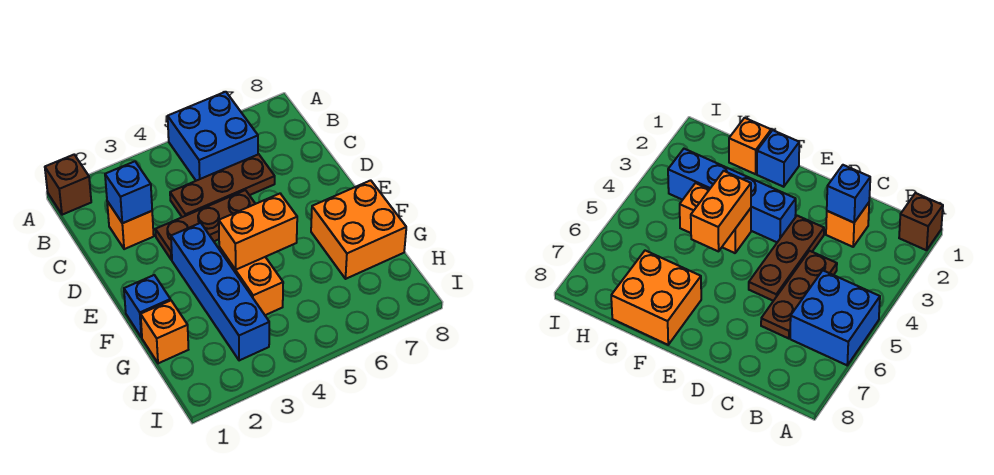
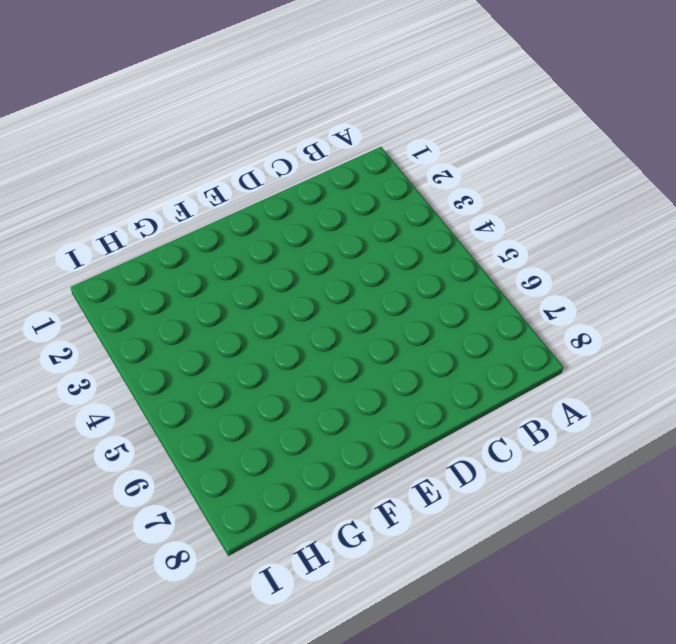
none -> brown brick A1 level 1
none -> blue brick A5:B6 level 1
none -> orange brick C2 level 1

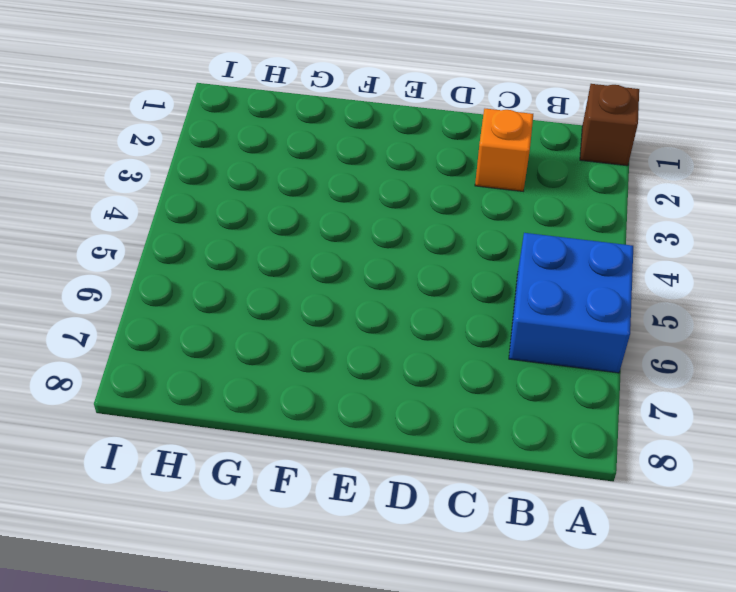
none -> brown plate C4:C6 level 1
none -> brown plate D3:D5 level 1
none -> blue brick E3:H3 level 1

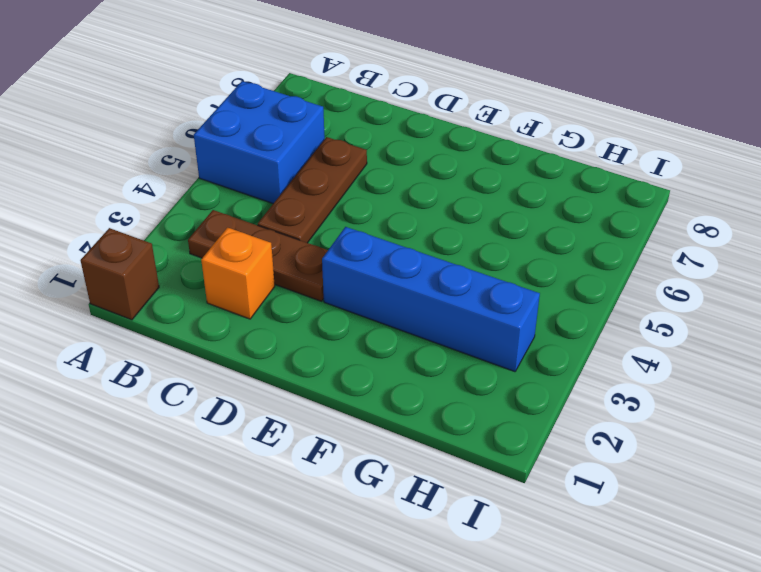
brown plate B3:D3 level 1 -> brown plate D3:D5 level 1
none -> blue brick F1 level 1
none -> orange brick F4:G4 level 1
none -> orange brick F7:G8 level 1

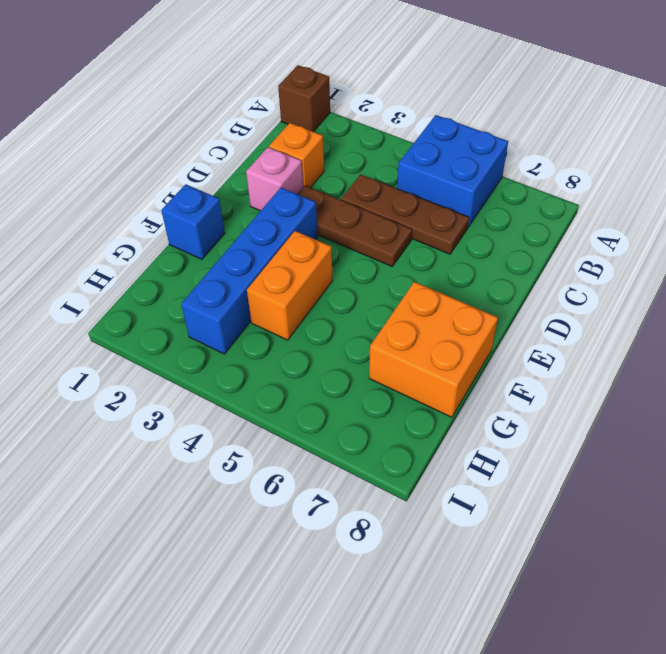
pink brick D2 level 1 -> none
none -> orange brick G1 level 1
none -> blue brick C2 level 2
none -> orange brick F4:F5 level 2

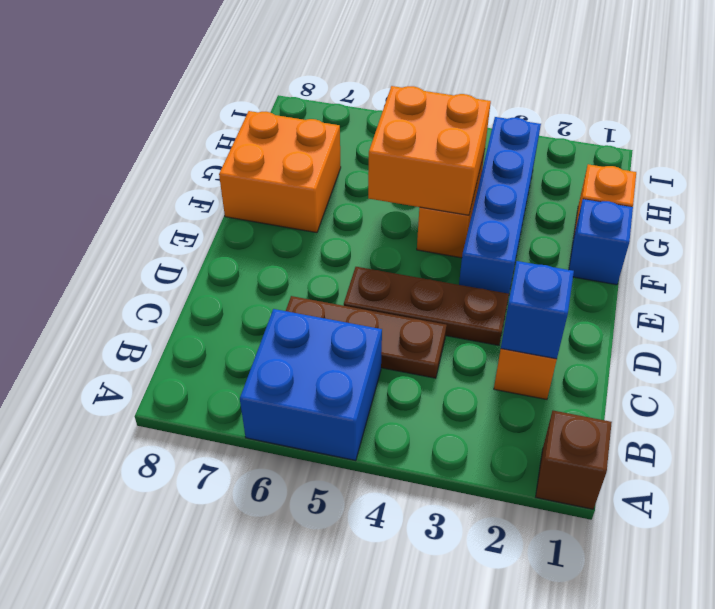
orange brick F4:G5 level 2 -> orange brick F4:F5 level 2

